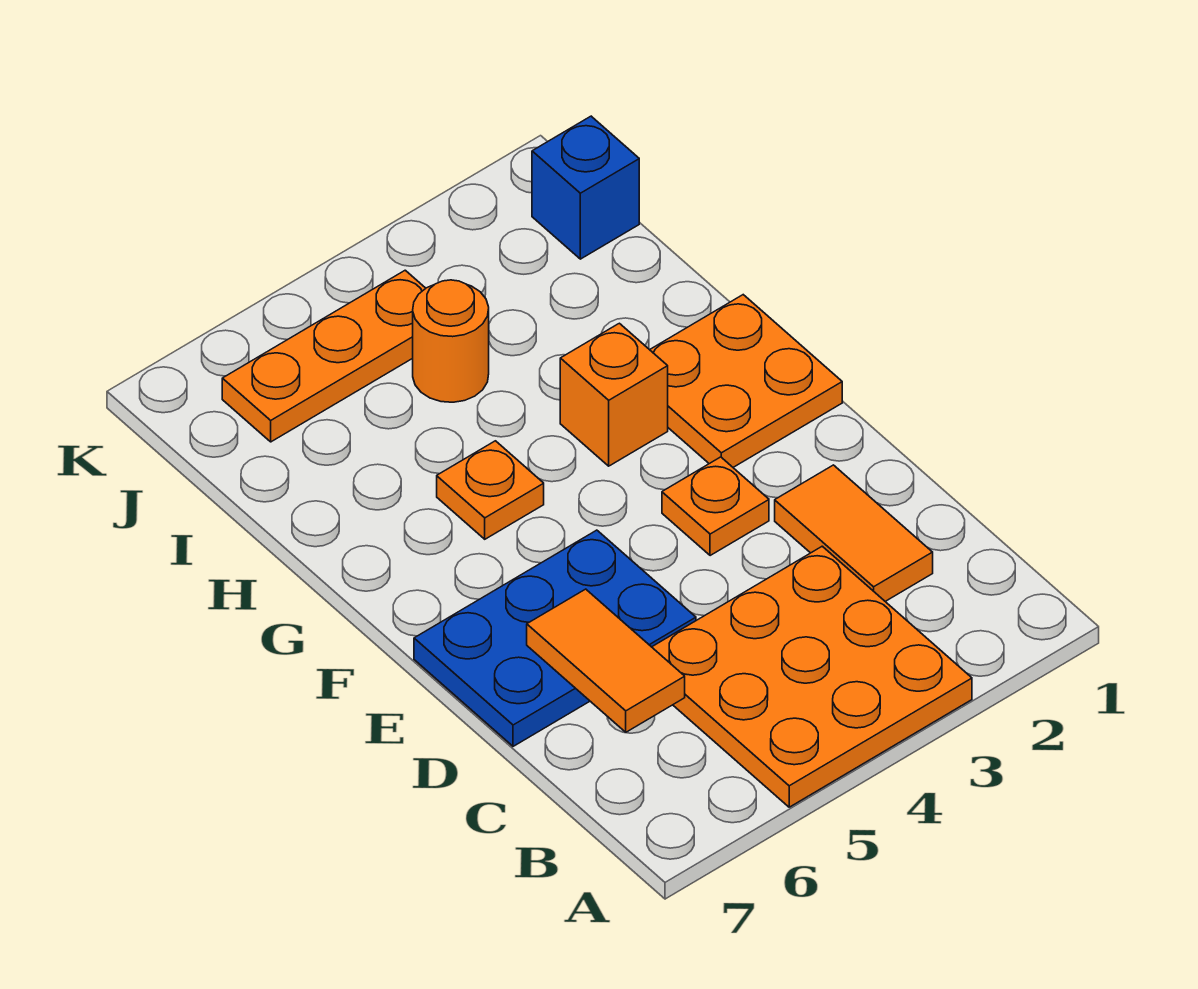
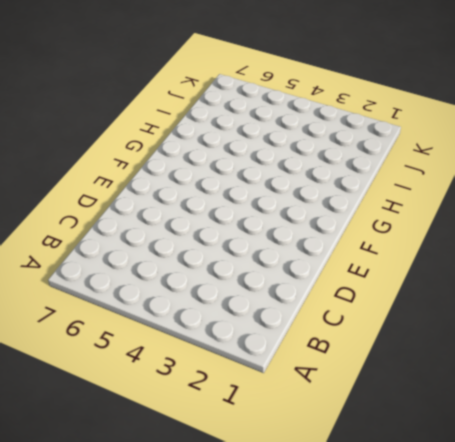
none -> orange plate A3:C5 level 1
none -> orange tile C2:D2 level 1

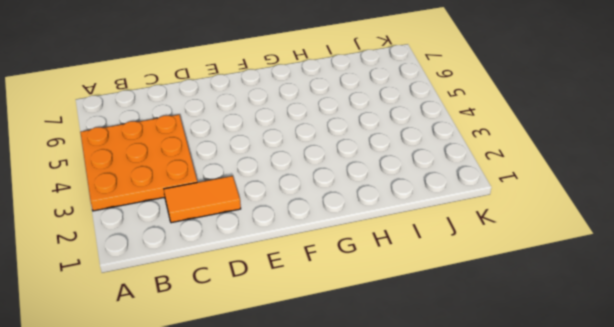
none -> blue plate D5:E7 level 1
none -> orange plate E3 level 1

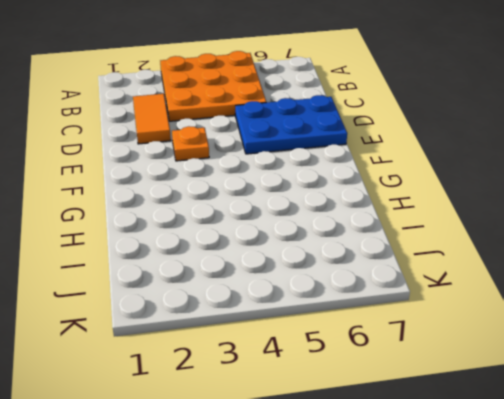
none -> orange plate F1:G2 level 1
none -> orange brick G3 level 1

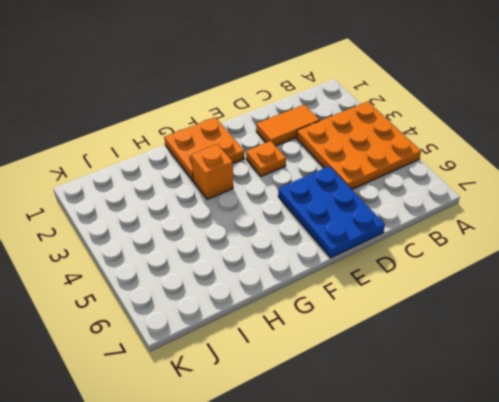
none -> orange plate G5 level 1
none -> orange round brick I4 level 1

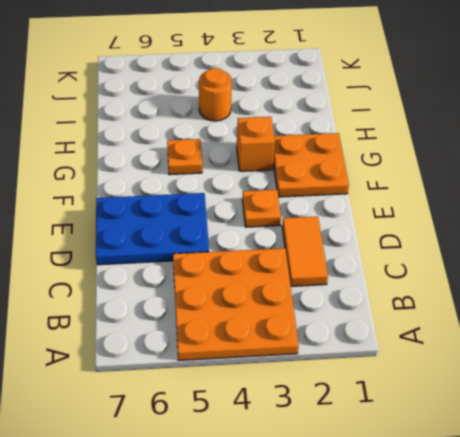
none -> blue brick J1 level 1
none -> orange plate J4:J6 level 1

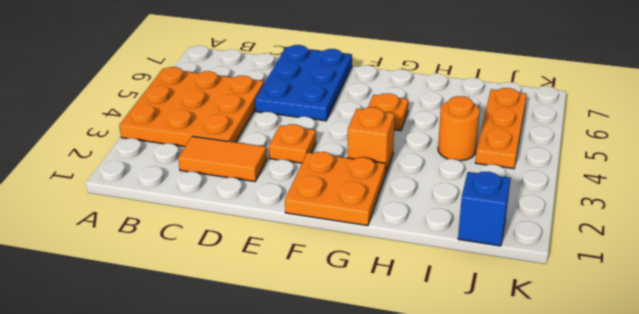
none -> orange tile C6:D6 level 2

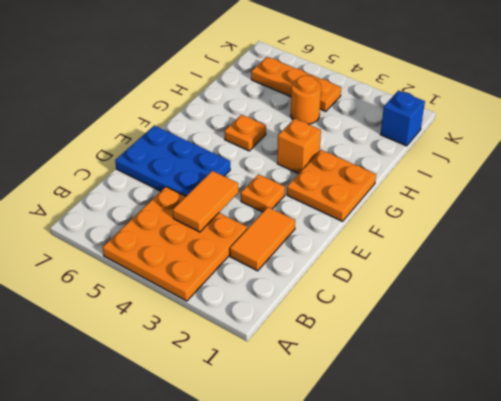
orange tile C4:D4 level 2 -> orange tile C6:D6 level 2

